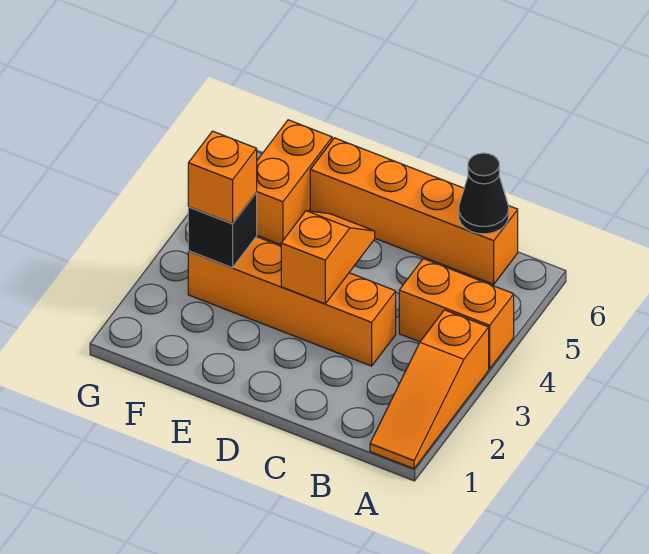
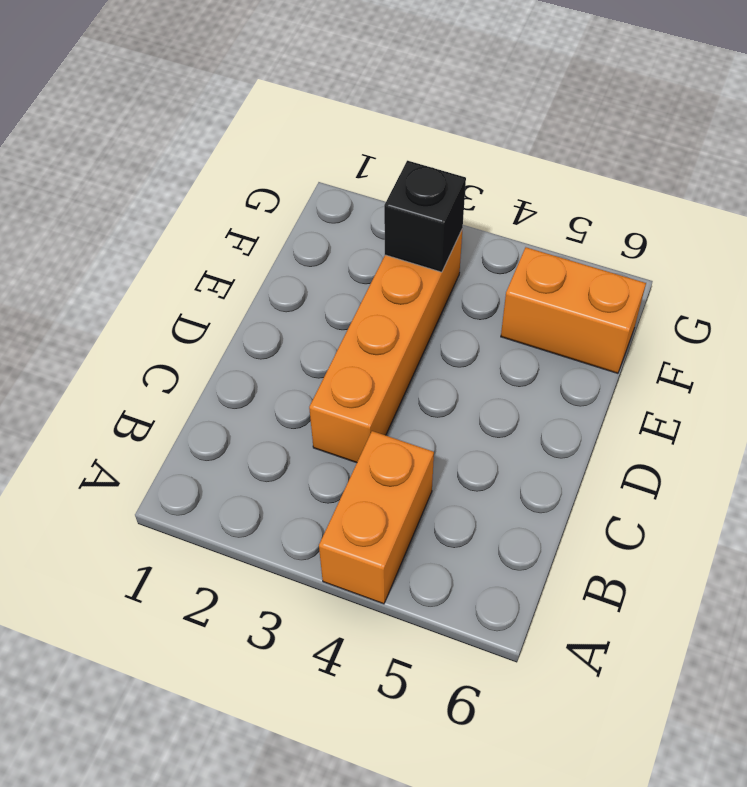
none -> orange slope A1:A3 level 1 top 3
none -> orange brick B6:E6 level 1

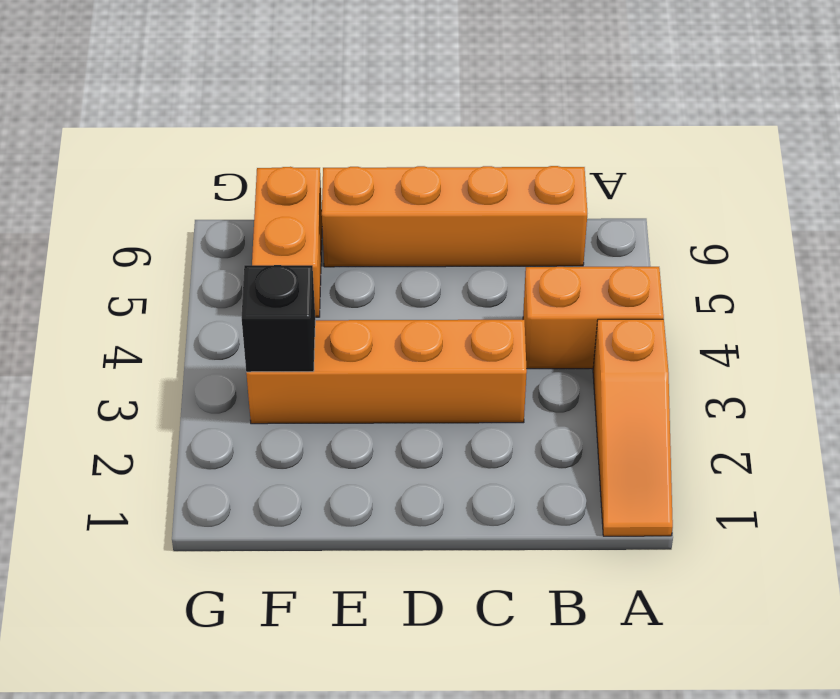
none -> black cone B6 level 2
none -> orange slope D3:D4 level 2 top 3

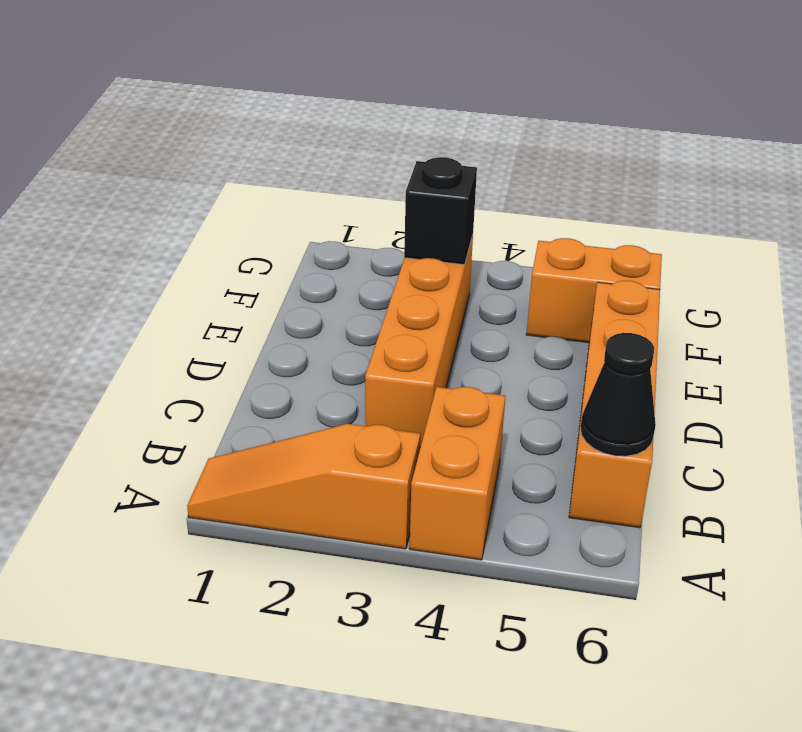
none -> orange slope D3:D4 level 2 top 3
none -> orange brick F3 level 3

